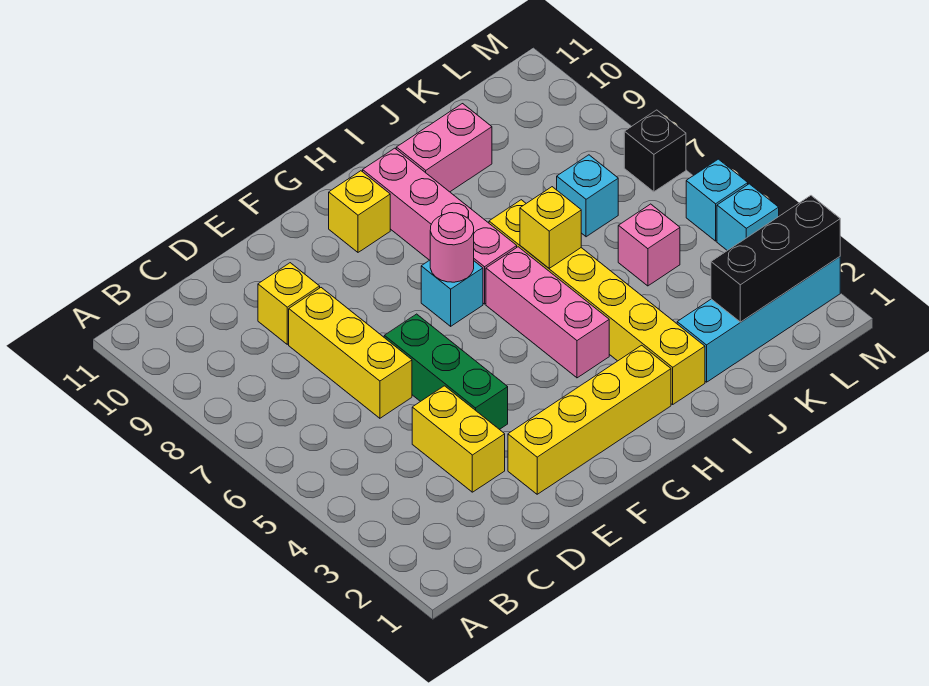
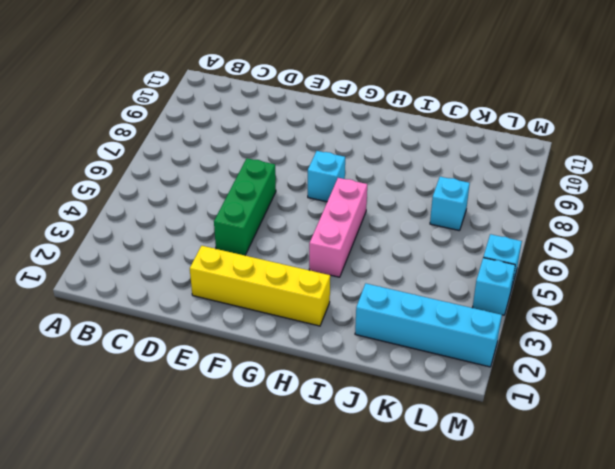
none -> yellow brick D3:D4 level 1
none -> yellow brick D6:D8 level 1
none -> yellow brick D9 level 1

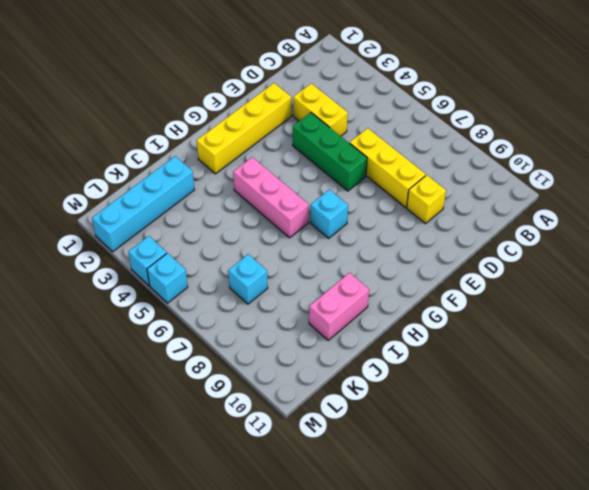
none -> yellow brick G10 level 1
none -> pink brick H7:H10 level 1
none -> yellow brick I2:I7 level 1

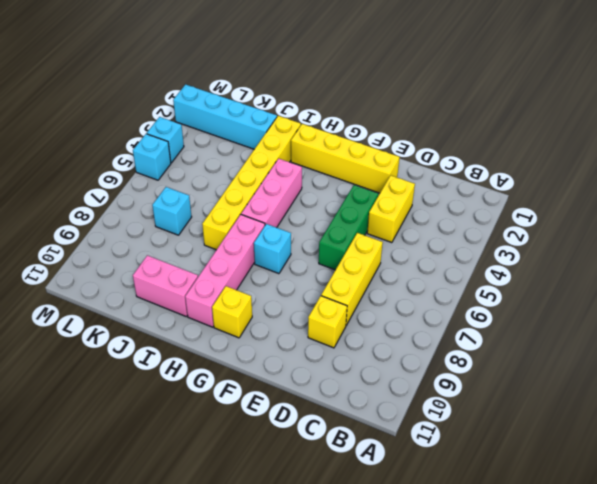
none -> pink brick K5 level 1
none -> black brick M7 level 1
none -> pink round brick G7 level 2

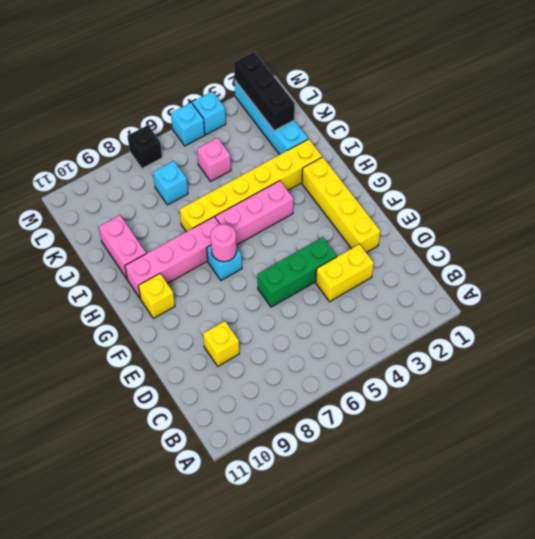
none -> yellow brick D6:D8 level 1
none -> yellow brick I6 level 2

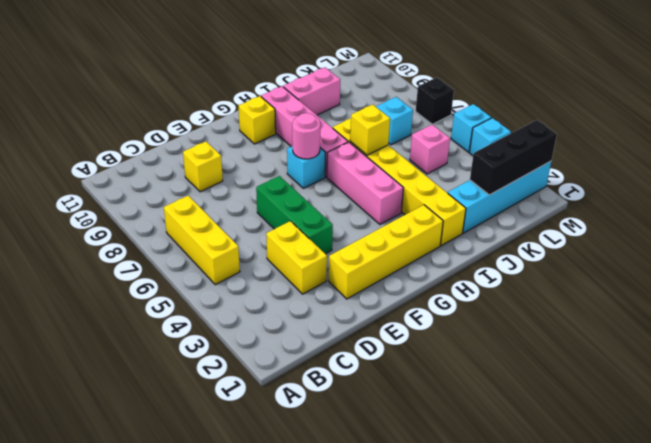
yellow brick B5:B7 level 1 -> yellow brick D6:D8 level 1

